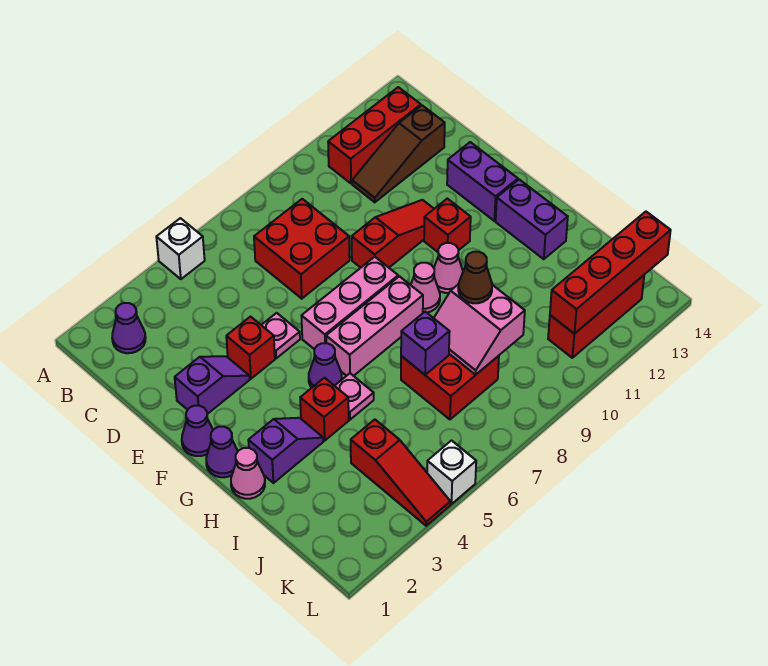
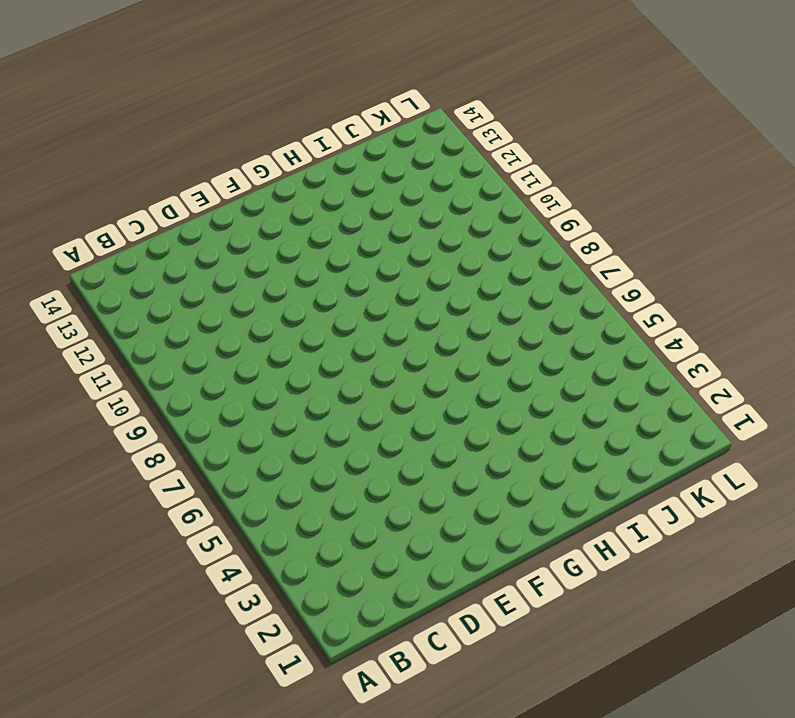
none -> white brick A5 level 1
none -> purple cone B2 level 1
none -> red brick B11:B13 level 1
none -> red brick C7:D8 level 1

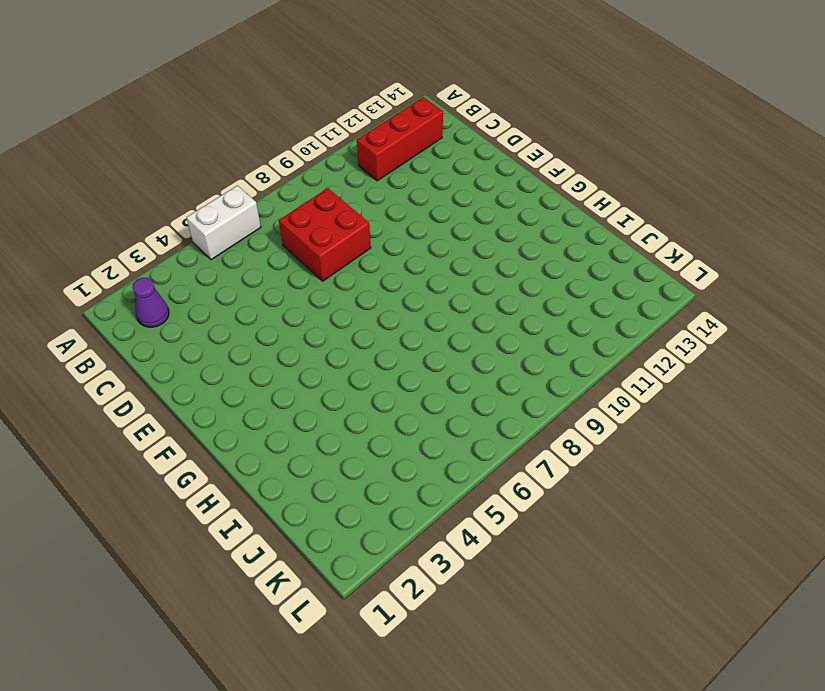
white brick A5:A6 level 1 -> white brick A5 level 1
none -> brown slope C11:C13 level 1 top 13
none -> purple slope E2:E3 level 1 top 2
none -> red brick E4 level 1
none -> pink plate E5 level 1

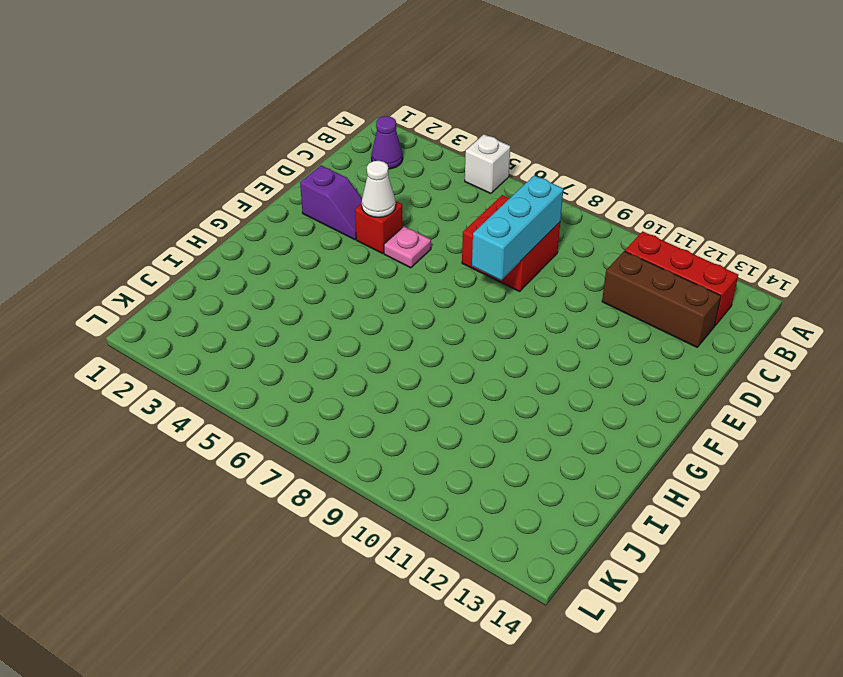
cyan brick C8:E8 level 2 -> none
brown brick C11:C13 level 1 -> brown slope C11:C13 level 1 top 13
white cone E4 level 2 -> none
none -> red slope E9:E11 level 1 top 9
none -> purple brick E13:F13 level 1
none -> purple cone F1 level 1
none -> pink brick F6:F8 level 1

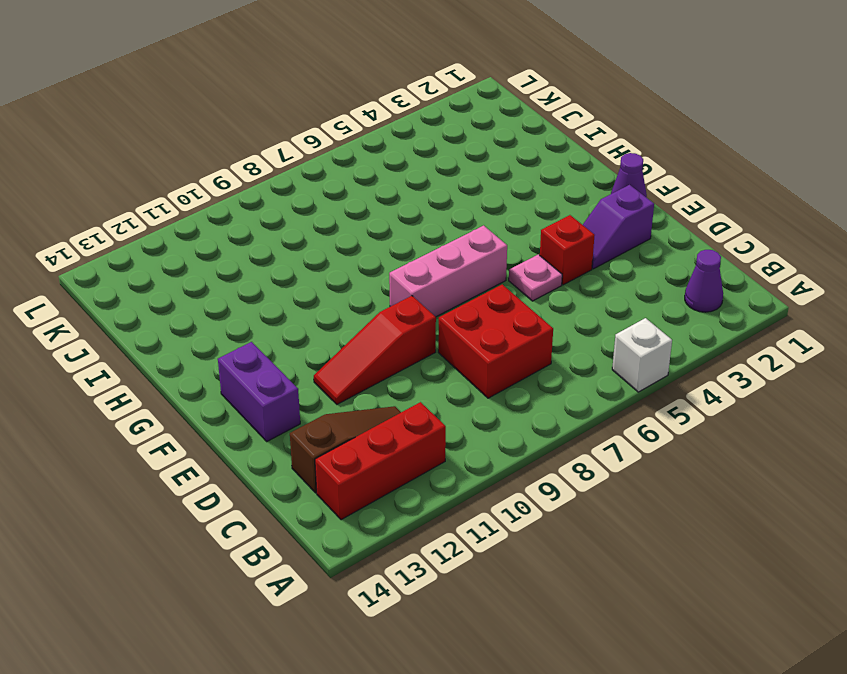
none -> red brick F11 level 1
none -> purple cone G1 level 1
none -> purple cone G5 level 1
none -> pink brick G6:G8 level 1

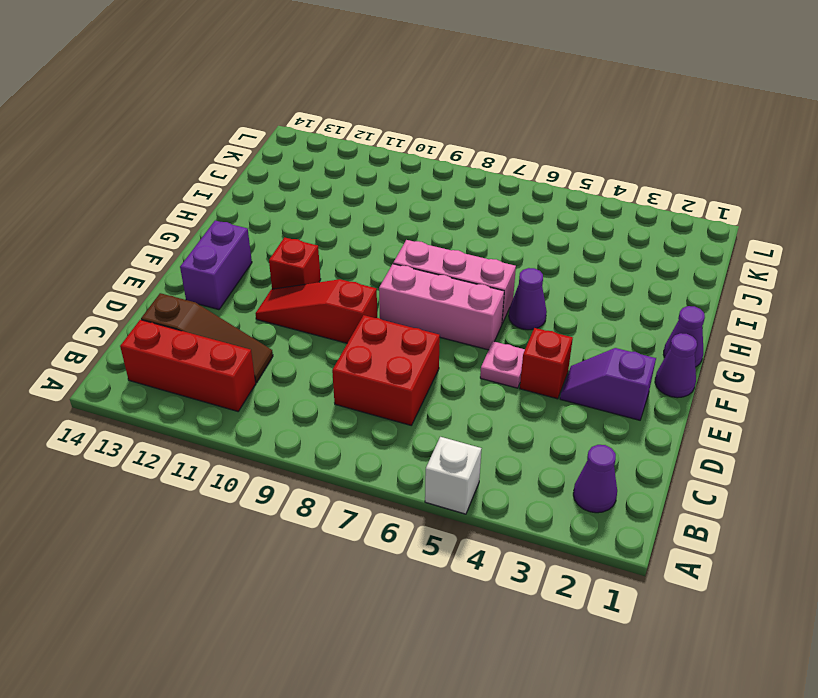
none -> pink cone G9 level 1
none -> pink cone G10 level 1
none -> purple brick G13:H13 level 1
none -> pink cone H1 level 1

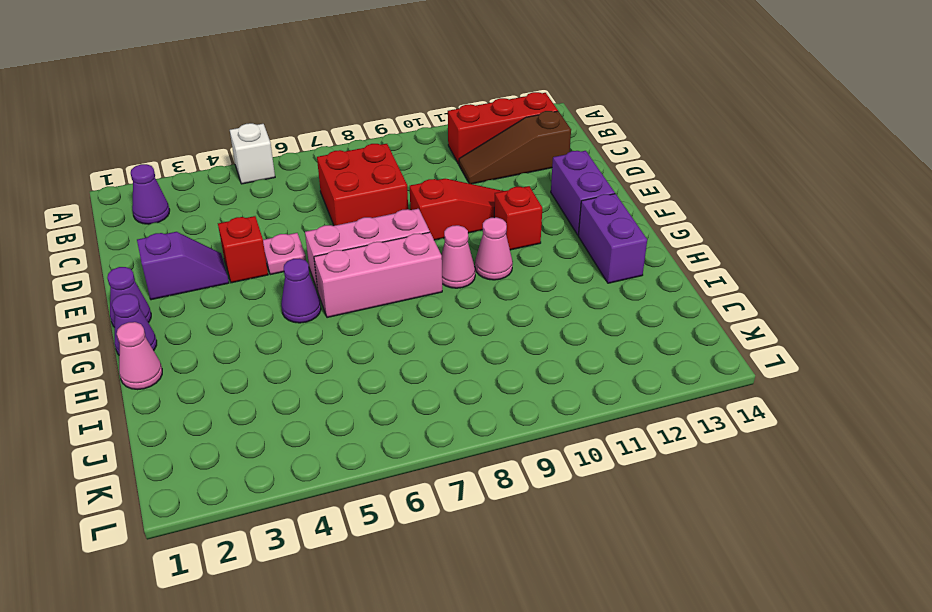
none -> purple slope H2:H3 level 1 top 2
none -> red brick H4 level 1
none -> pink plate H5 level 1
none -> red brick I7:J8 level 1

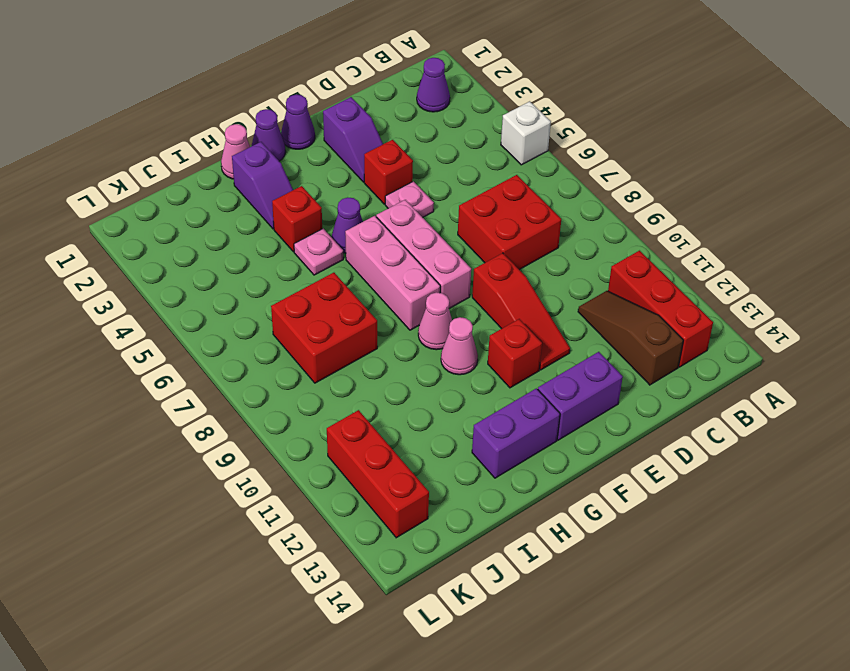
none -> red slope J4:L4 level 1 top J
none -> white brick L5 level 1
none -> purple brick I7 level 2
none -> pink slope I8:J9 level 2 top 9

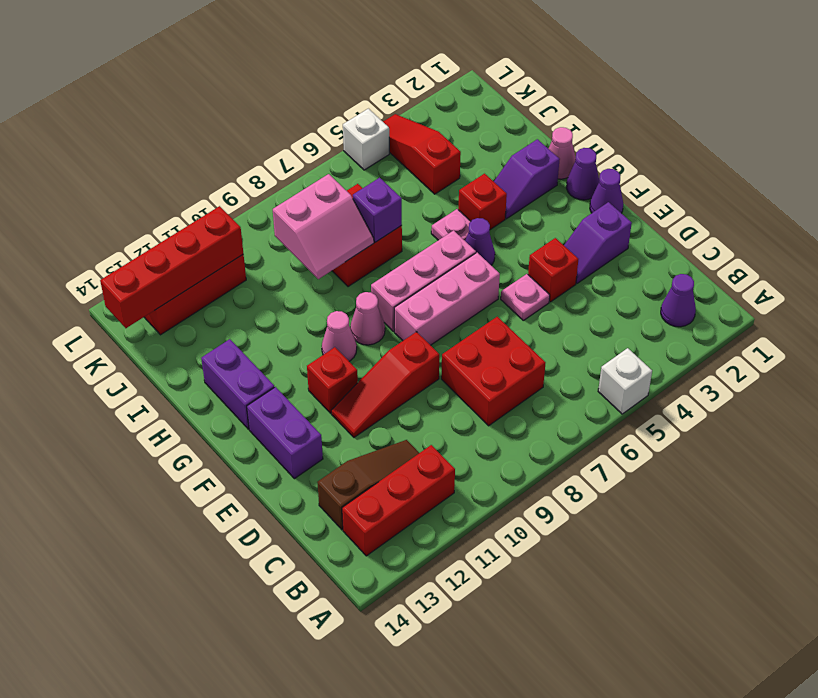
pink slope I8:J9 level 2 top J -> pink slope I8:J9 level 2 top 9
none -> brown cone I9 level 3

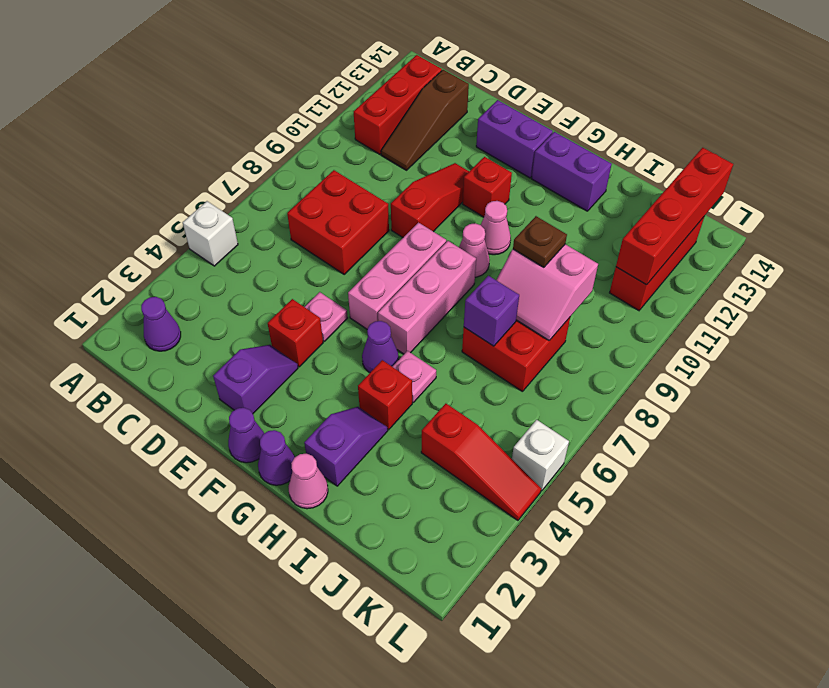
brown plate I9 level 3 -> brown cone I9 level 3

